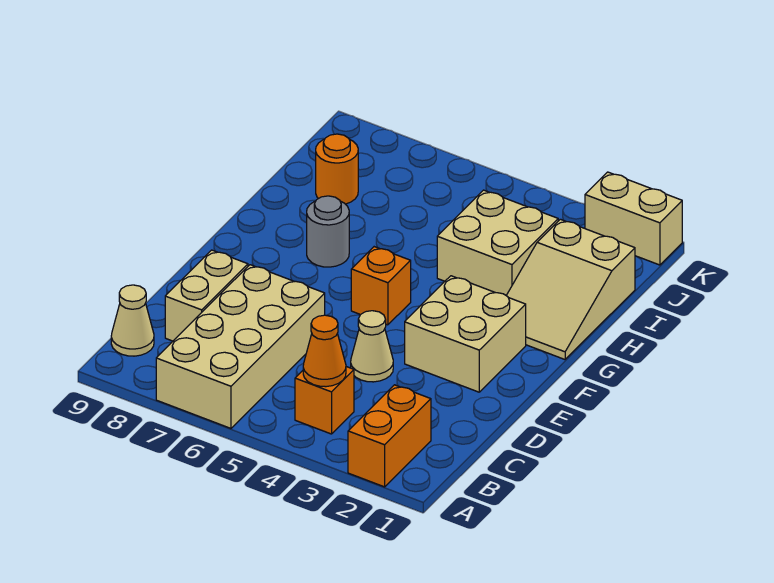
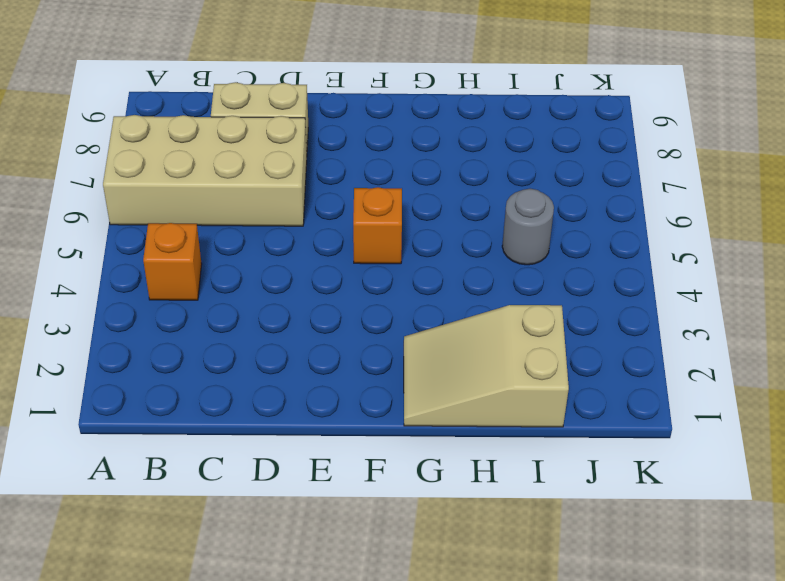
grey round brick I5 level 1 -> grey round brick G7 level 1
none -> orange brick A2:B2 level 1
none -> tan cone B9 level 1
none -> tan cone D4 level 1

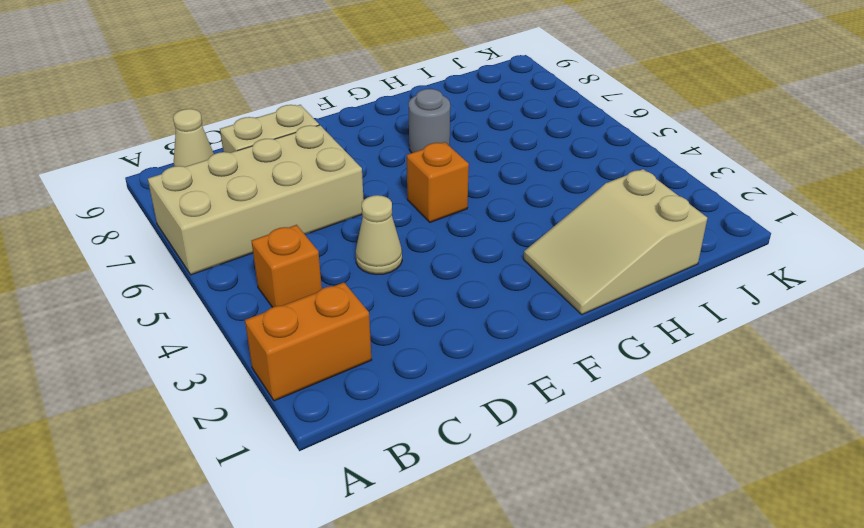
none -> tan brick E2:F3 level 1
none -> tan brick H3:I4 level 1
none -> orange round brick I8 level 1

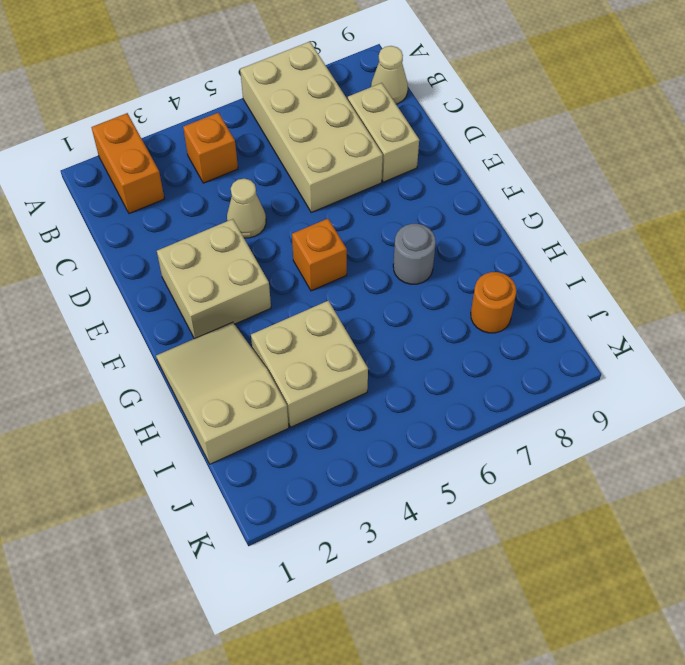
none -> tan brick K1:K2 level 1
none -> orange cone B4 level 2

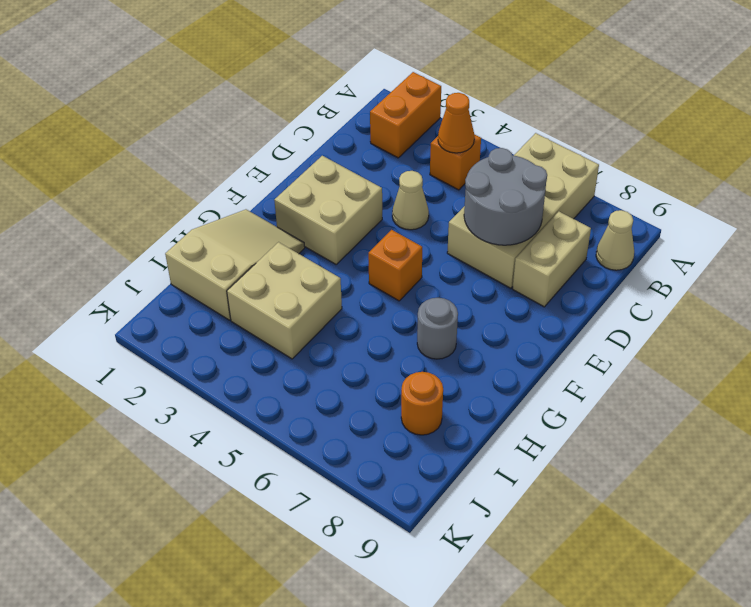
grey round brick C6:D7 level 2 -> none
none -> tan brick K1:K2 level 1

